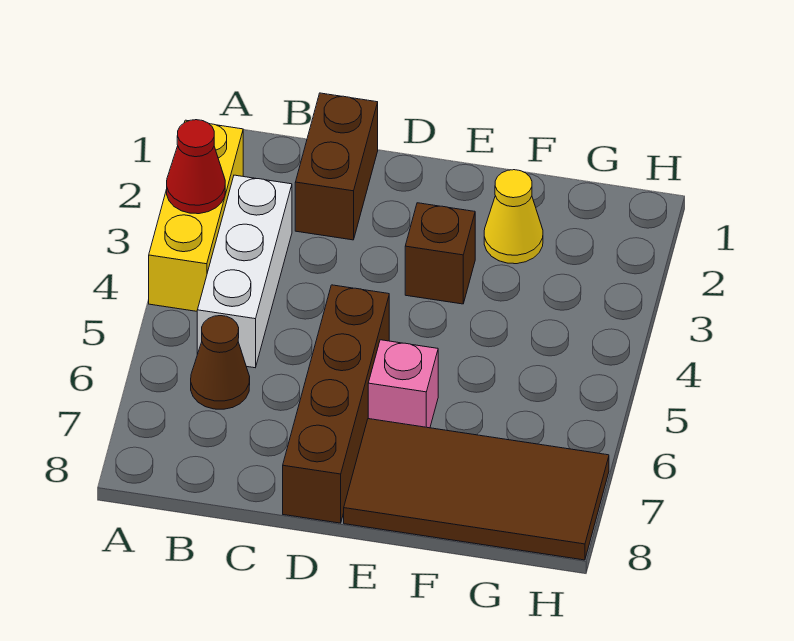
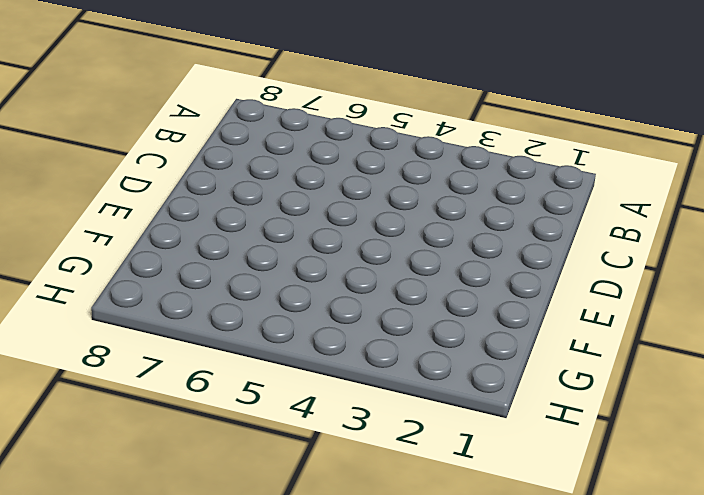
none -> yellow brick A2:A4 level 1
none -> white brick B3:B5 level 1

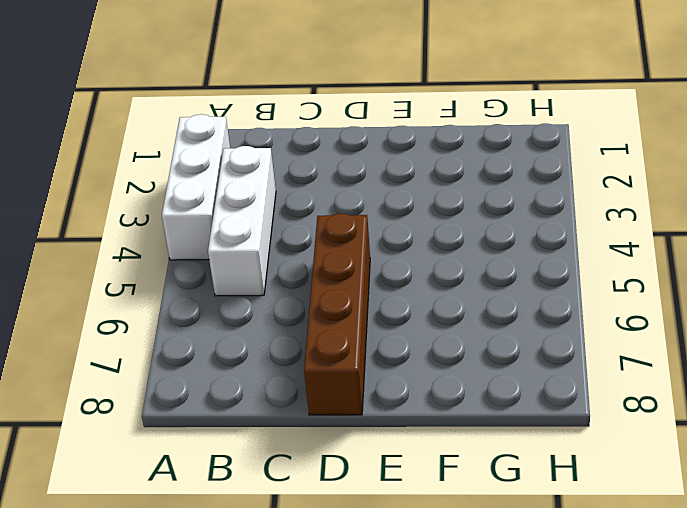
white brick A2:A4 level 1 -> yellow brick A2:A4 level 1
none -> brown cone B6 level 1
none -> brown brick C1:C2 level 1

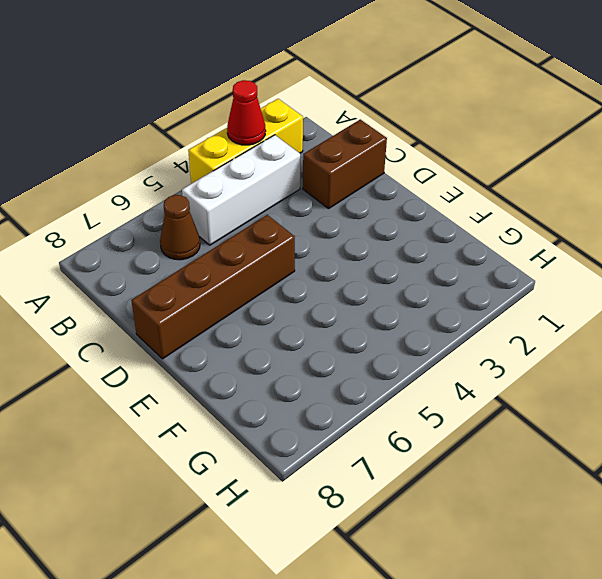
none -> brown brick E3 level 1
none -> pink brick E6 level 1

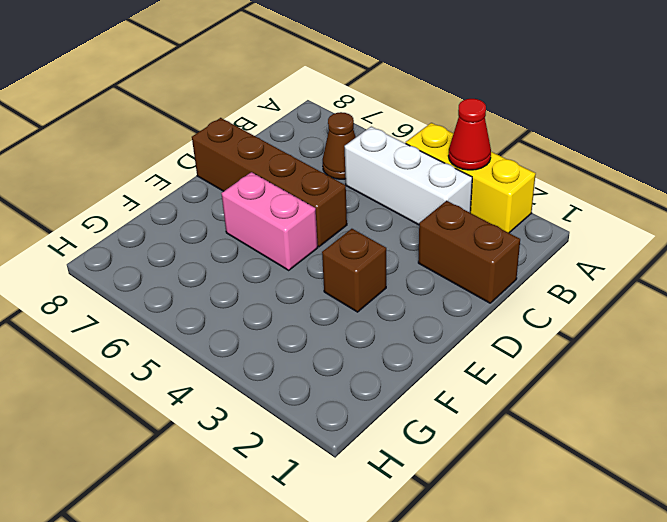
pink brick E5:E6 level 1 -> pink brick E6 level 1
none -> brown tile E7:H8 level 1
none -> yellow cone F2 level 1

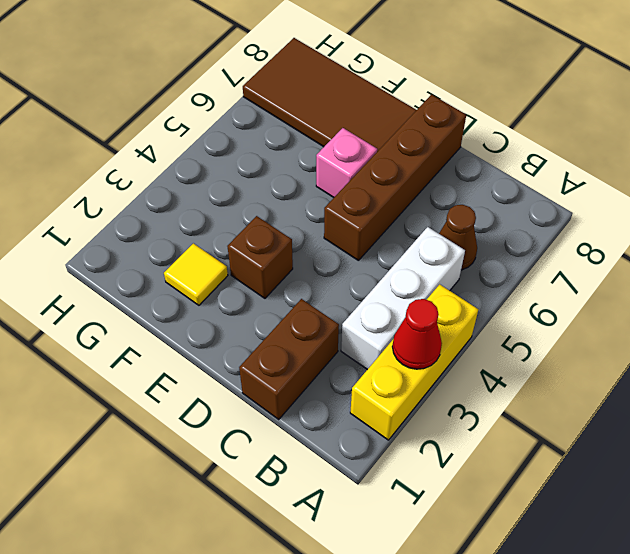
yellow tile F2 level 1 -> yellow cone F2 level 1

